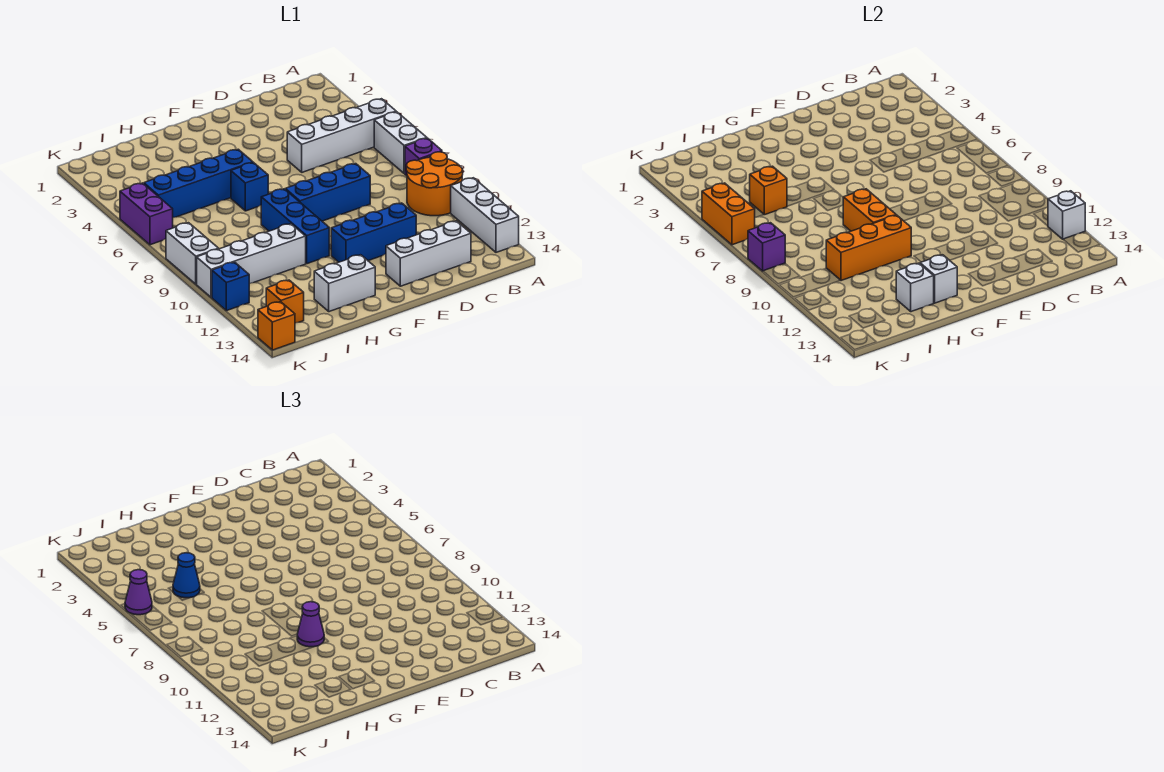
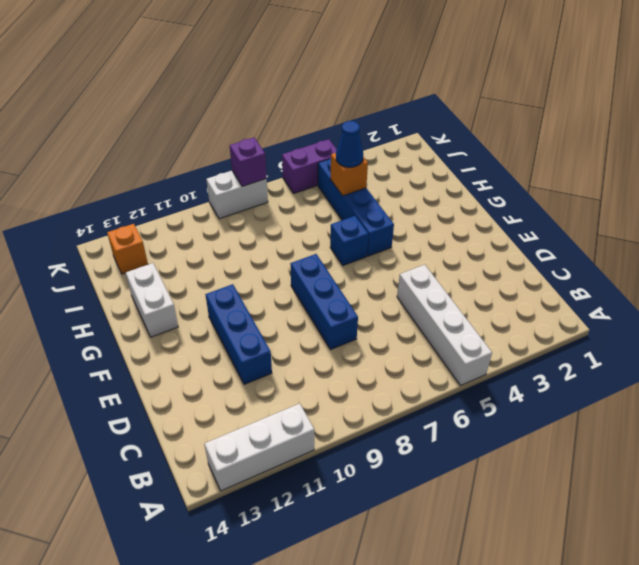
none -> white brick A6:A7 level 1
none -> purple brick A8 level 1
none -> orange round brick A9:B10 level 1

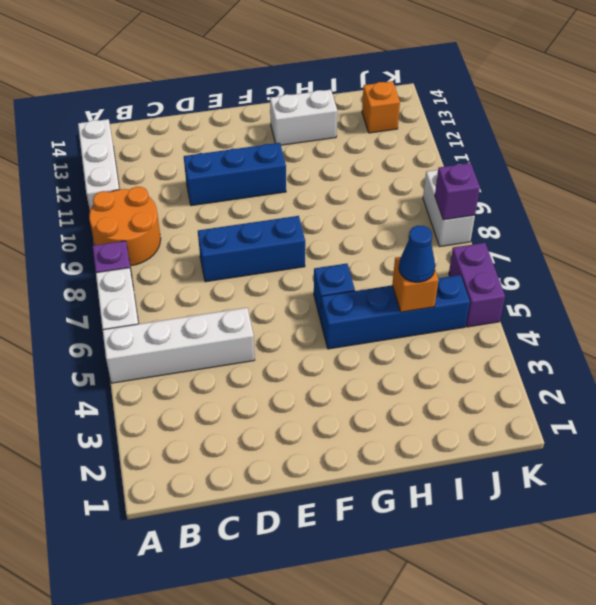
none -> white brick C13:E13 level 1
none -> blue brick G8:G10 level 1
none -> white brick H10:K10 level 1

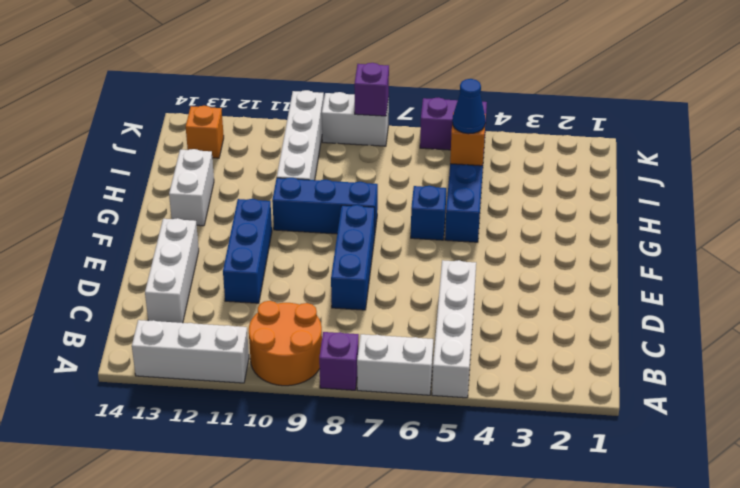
none -> blue brick K11 level 1
none -> orange brick K14 level 1
none -> white brick A12 level 2

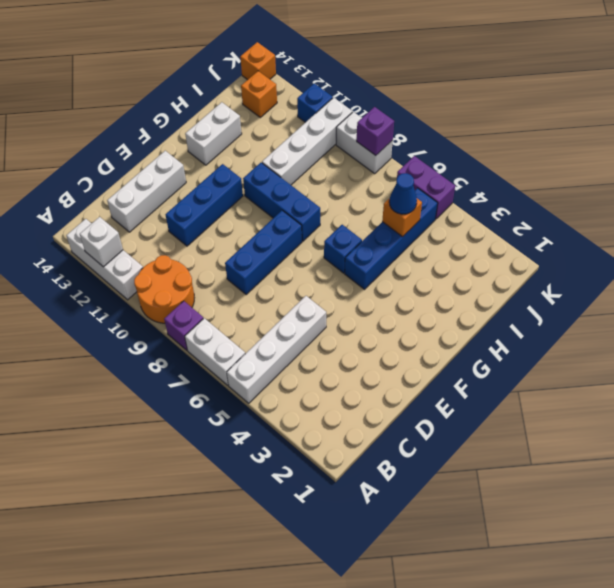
none -> orange brick G8:G9 level 2
none -> orange brick G10:I10 level 2
none -> white brick G13 level 2

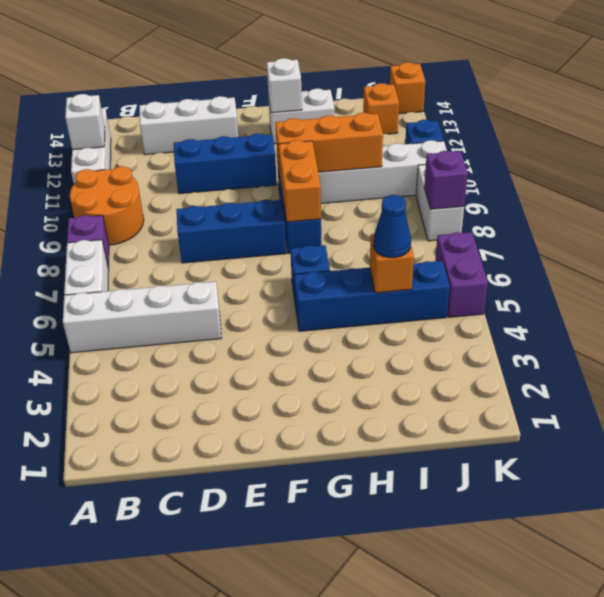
none -> white brick H13 level 2
none -> orange brick K5:K6 level 2
none -> purple cone G10 level 3

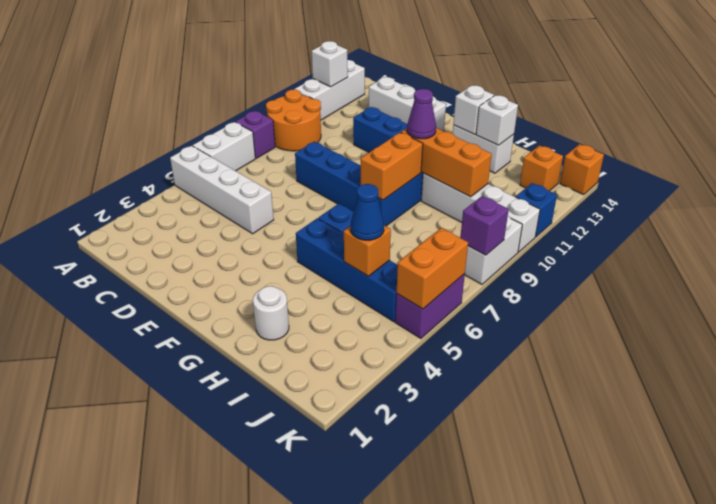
white round brick H2 level 1 -> none
none -> purple cone K5 level 3

